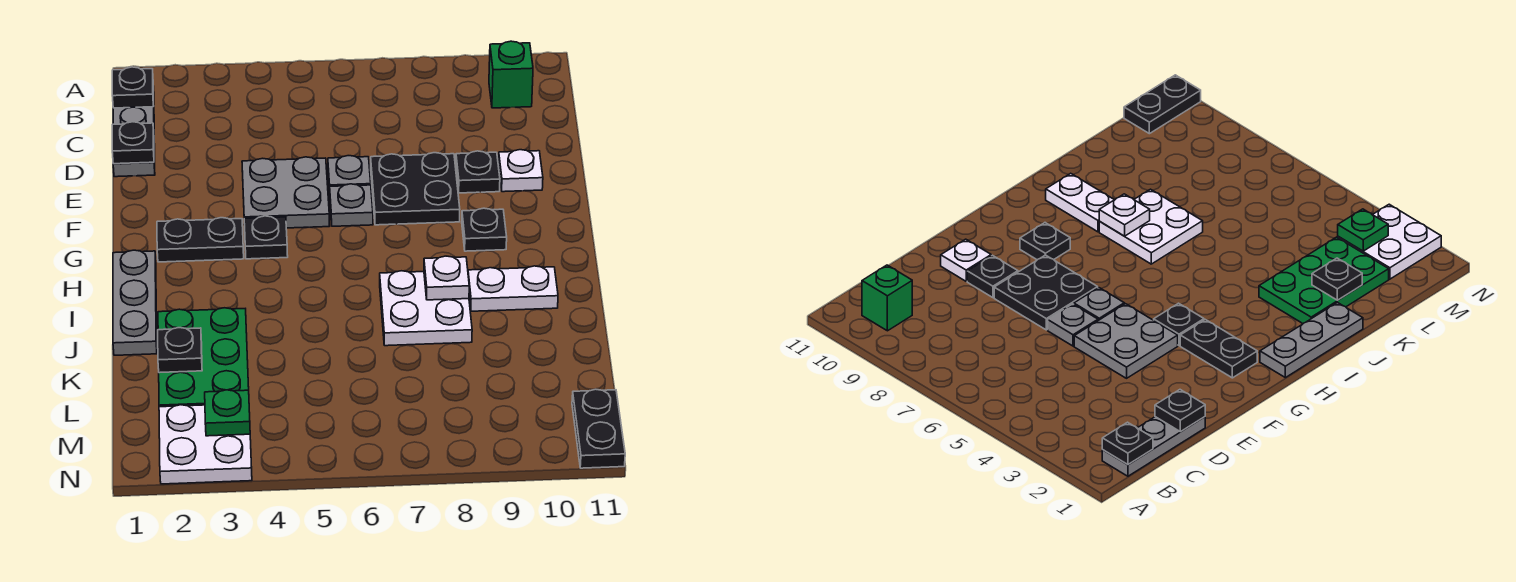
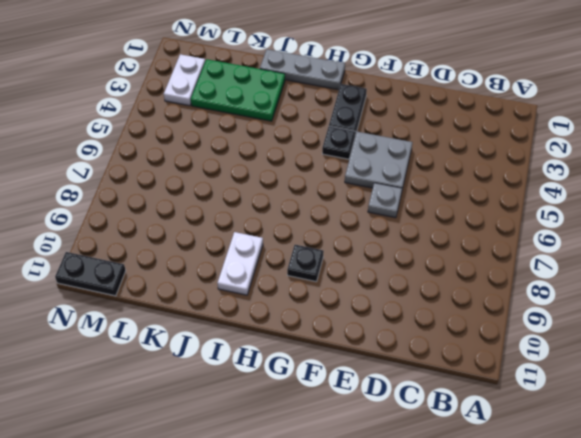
white plate M2:M3 level 1 -> white plate M2:N3 level 1
none -> grey plate B1:D1 level 1
none -> green brick B10 level 1
none -> black plate E7:F8 level 1

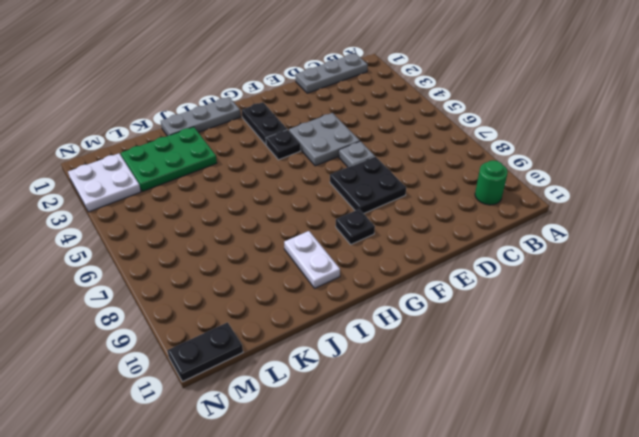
green round brick B10 level 1 -> green brick B10 level 1
none -> black plate E9 level 1
none -> white plate E10 level 1
none -> grey plate F6 level 1

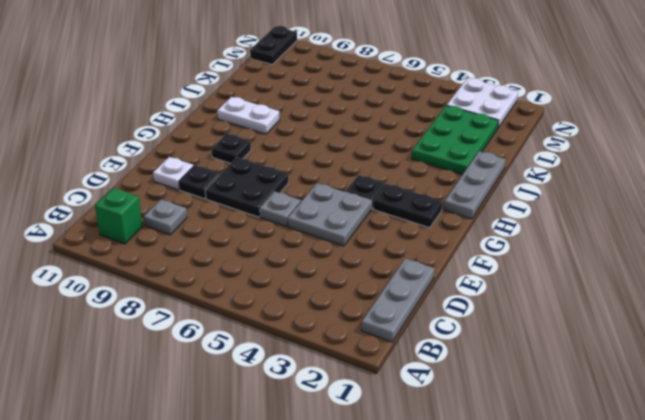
grey plate C9 level 1 -> grey plate F6 level 1
none -> white plate I7:J8 level 1
none -> black plate B1 level 2
none -> black plate D1 level 2

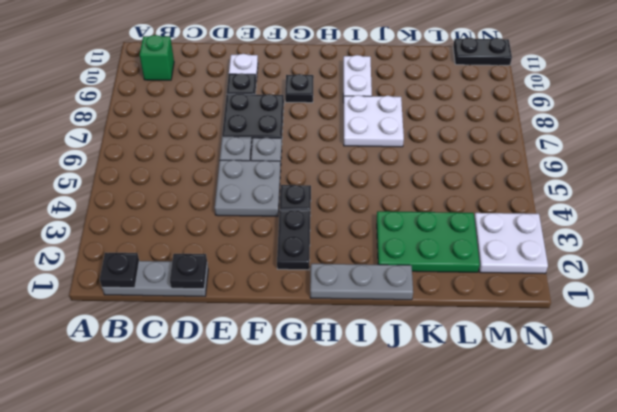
none -> white plate I8 level 2
none -> black plate K2 level 2
none -> green plate M3 level 2

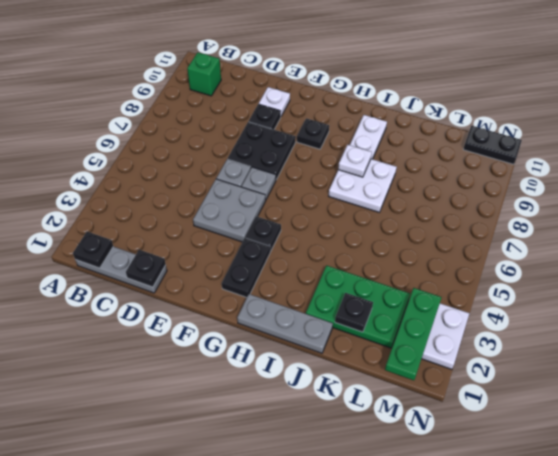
green plate M1:M3 level 2 -> green plate M3 level 2

